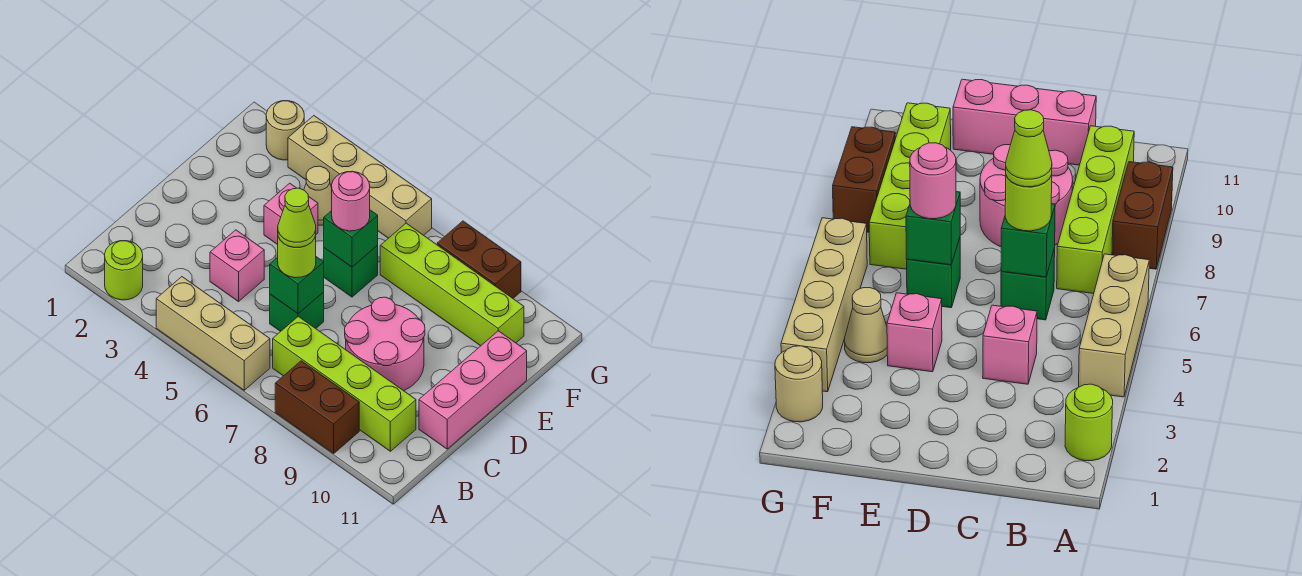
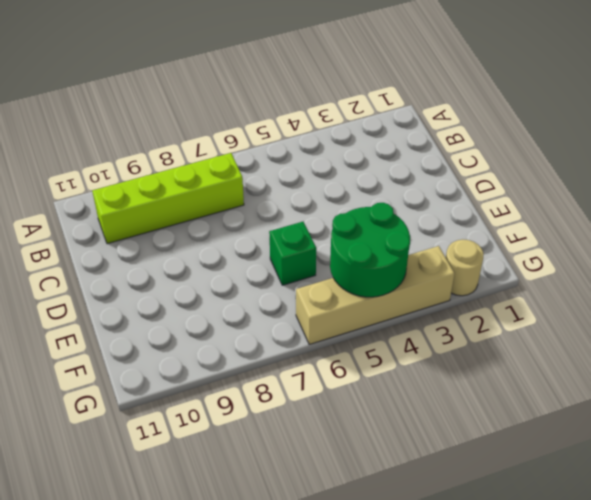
green round brick F4:G5 level 2 -> none
none -> lime round brick A2 level 1
none -> tan brick A4:A6 level 1
none -> brown brick A8:A9 level 1

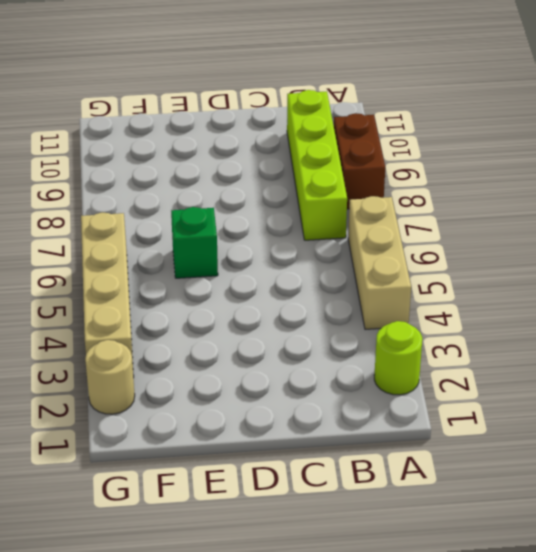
none -> pink brick C4 level 1
none -> green brick C6 level 1
none -> pink round brick C8:D9 level 1

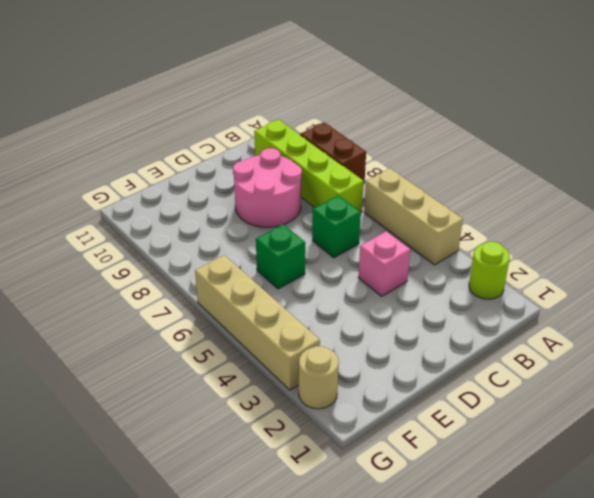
none -> pink brick C11:E11 level 1
none -> pink brick E4 level 1
none -> tan cone F4 level 1

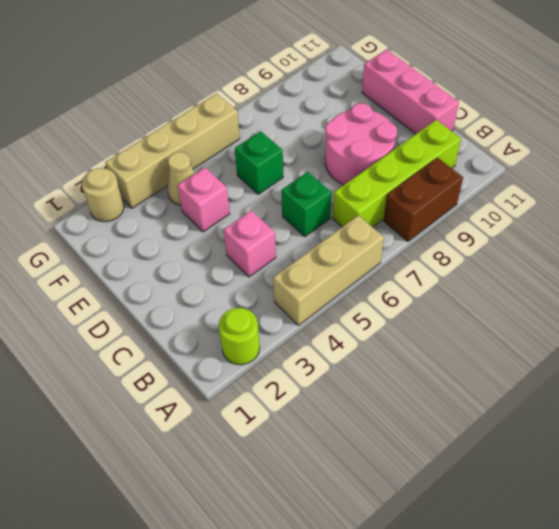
none -> lime brick F7:F10 level 1
none -> brown brick G8:G9 level 1
none -> green brick C6 level 2

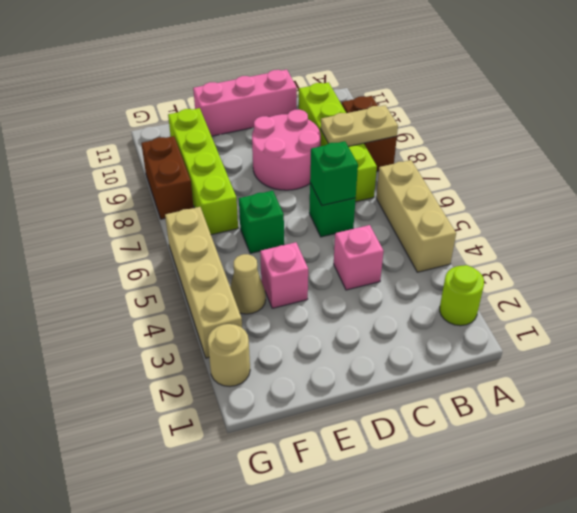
tan plate A8:B8 level 2 -> none
none -> green brick E6 level 2
none -> lime round brick C6 level 3
none -> pink round brick E6 level 3

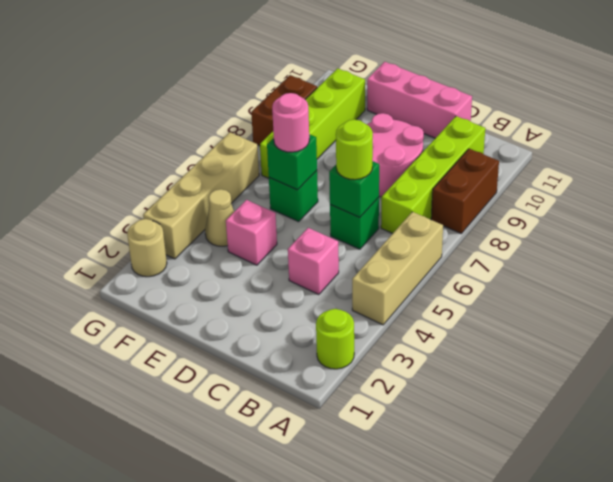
none -> lime cone C6 level 4

